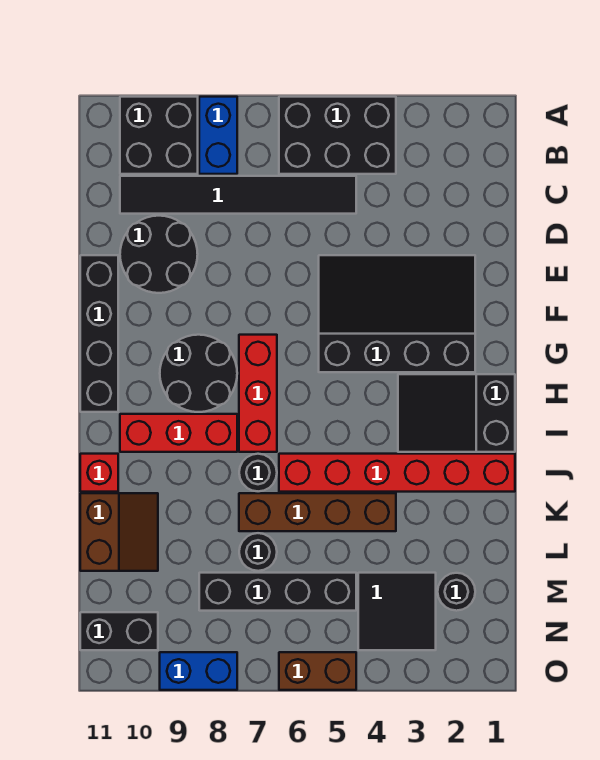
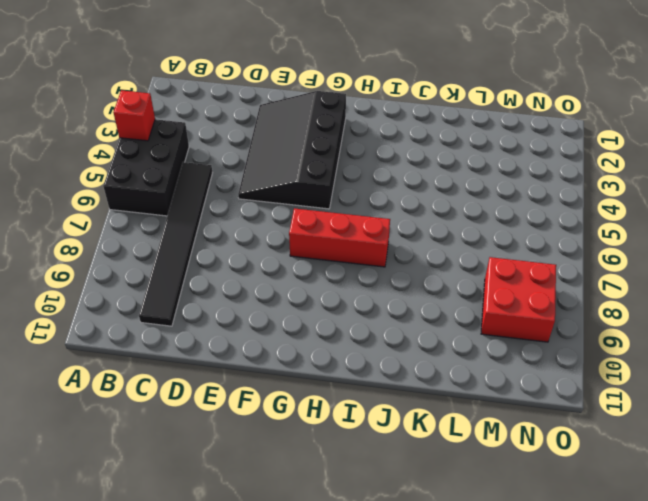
red brick A4 level 2 -> red brick J11 level 1
red brick M8:N9 level 1 -> black brick M5:M8 level 1
none -> blue brick A8:B8 level 1
none -> black brick A9:B10 level 1
none -> black round brick D9:E10 level 1

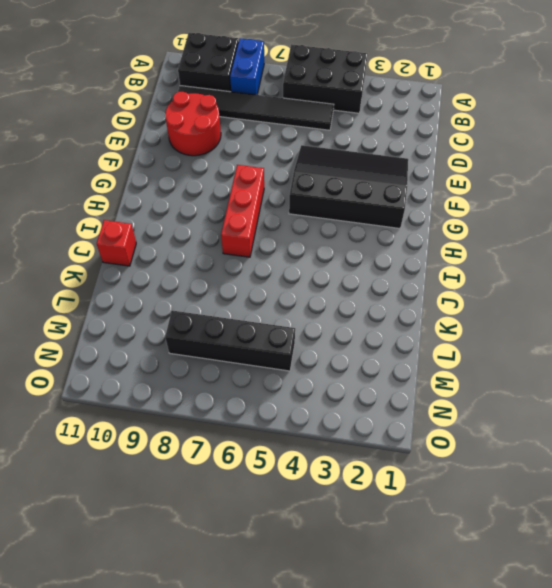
red round brick D9:E10 level 1 -> black round brick D9:E10 level 1
none -> black brick E11:H11 level 1
none -> black round brick G8:H9 level 1
none -> black slope H1:I3 level 1 top 1

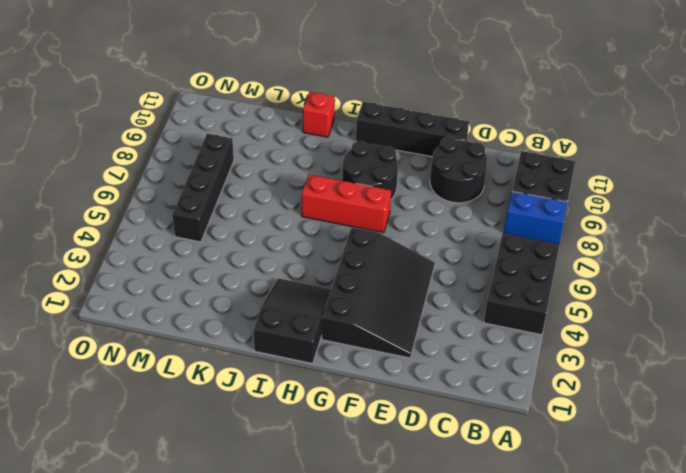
none -> black tile C5:C10 level 1
none -> red brick I8:I10 level 1
none -> red brick J1:J6 level 1

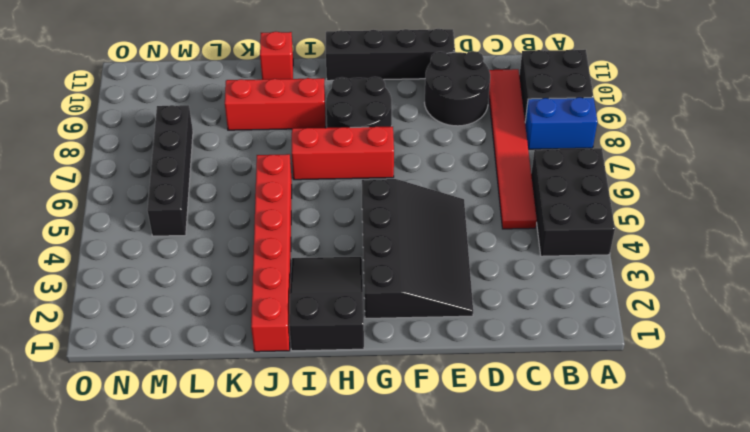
red tile C5:C10 level 1 -> black tile C5:C10 level 1
red brick I9:K9 level 1 -> red brick I8:I10 level 1
none -> black round brick J7 level 1
none -> brown brick K4:K7 level 1
none -> brown slope K10:L11 level 1 top 11

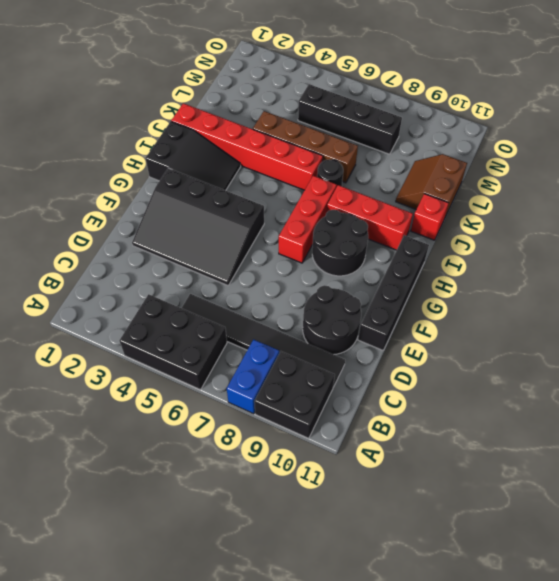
none -> black round brick L7 level 1
none -> black round brick M2 level 1
none -> black tile M3:N4 level 1

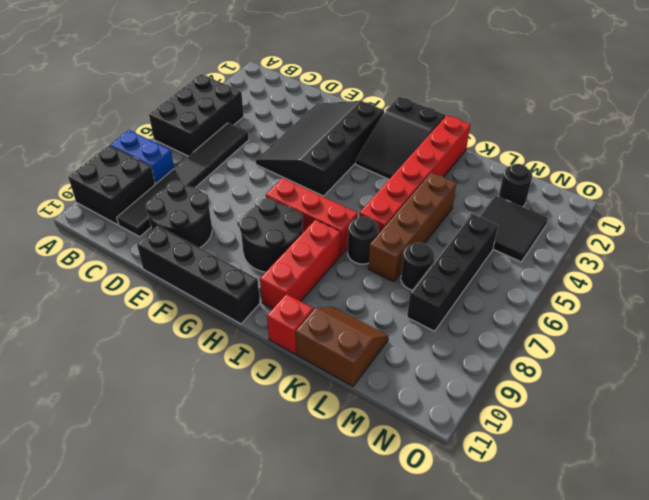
none -> black brick N10:N11 level 1
none -> brown brick O5:O6 level 1
none -> blue brick O8:O9 level 1

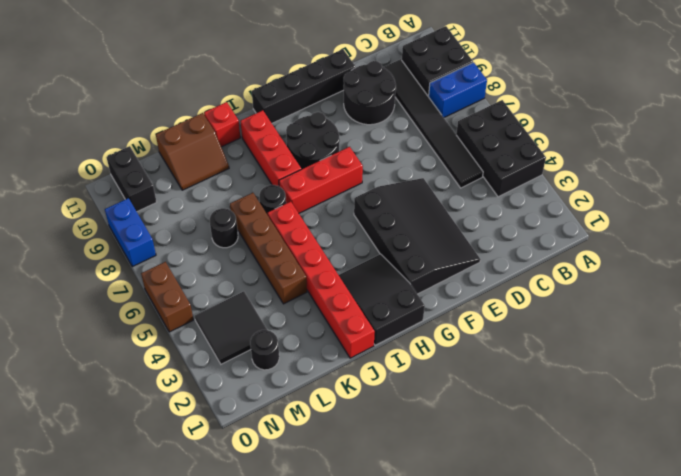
none -> black brick M5:M8 level 1

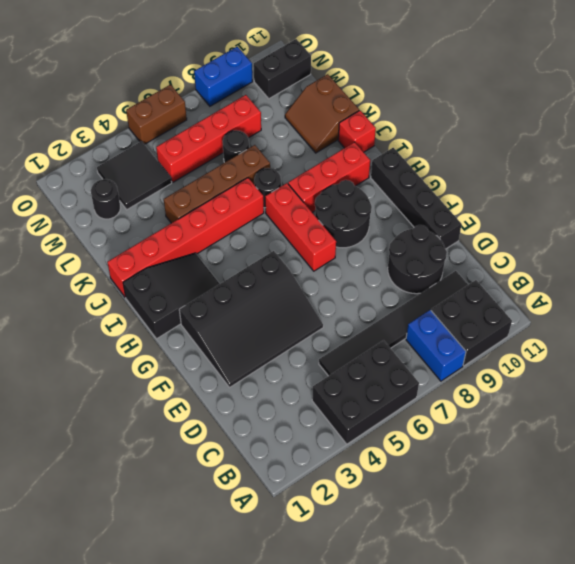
red brick M5:M8 level 1 -> black brick M5:M8 level 1

